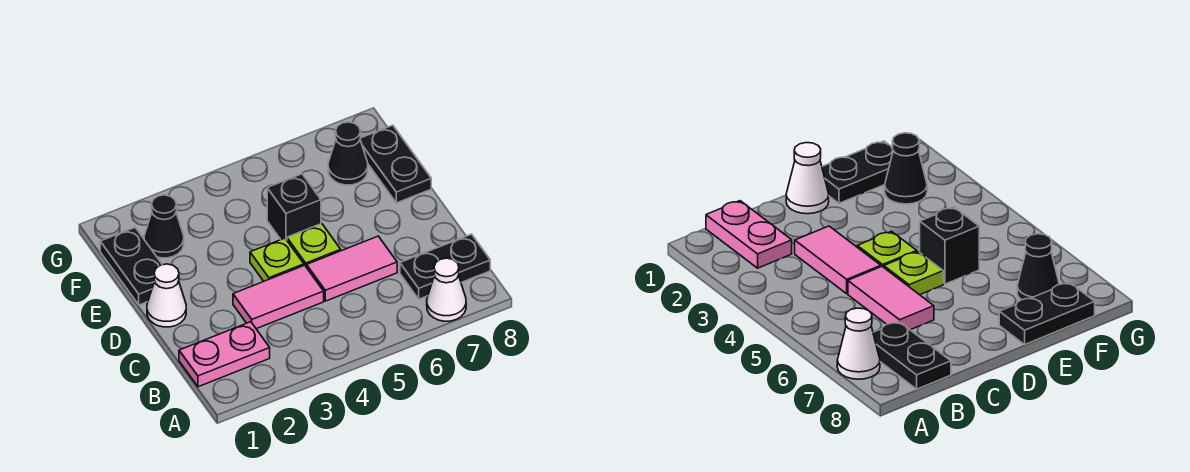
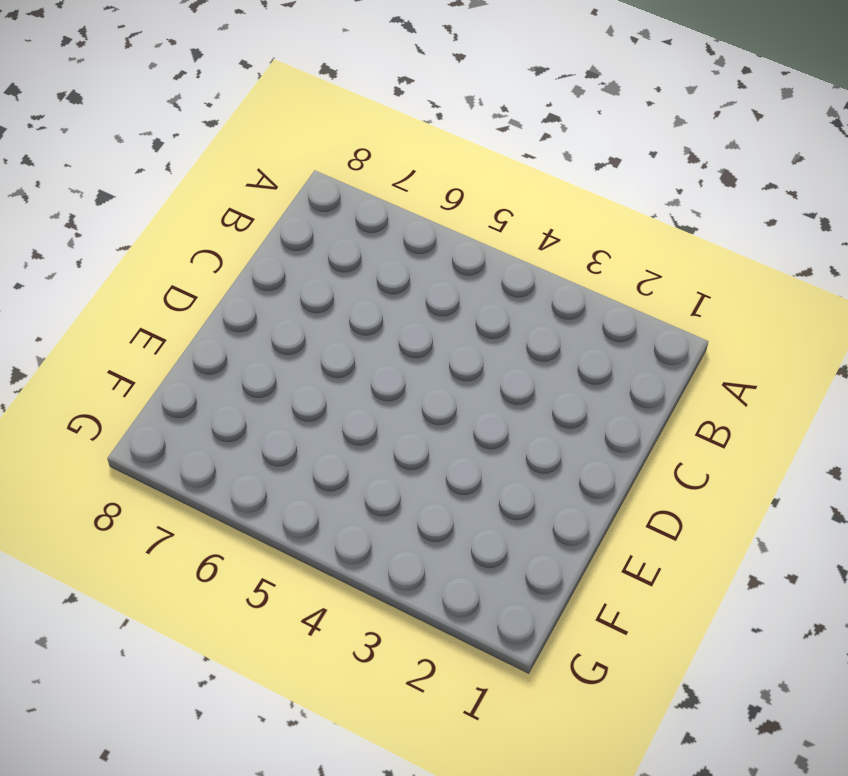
none -> white cone A7 level 1
none -> pink plate B1:B2 level 1
none -> black plate B7:B8 level 1

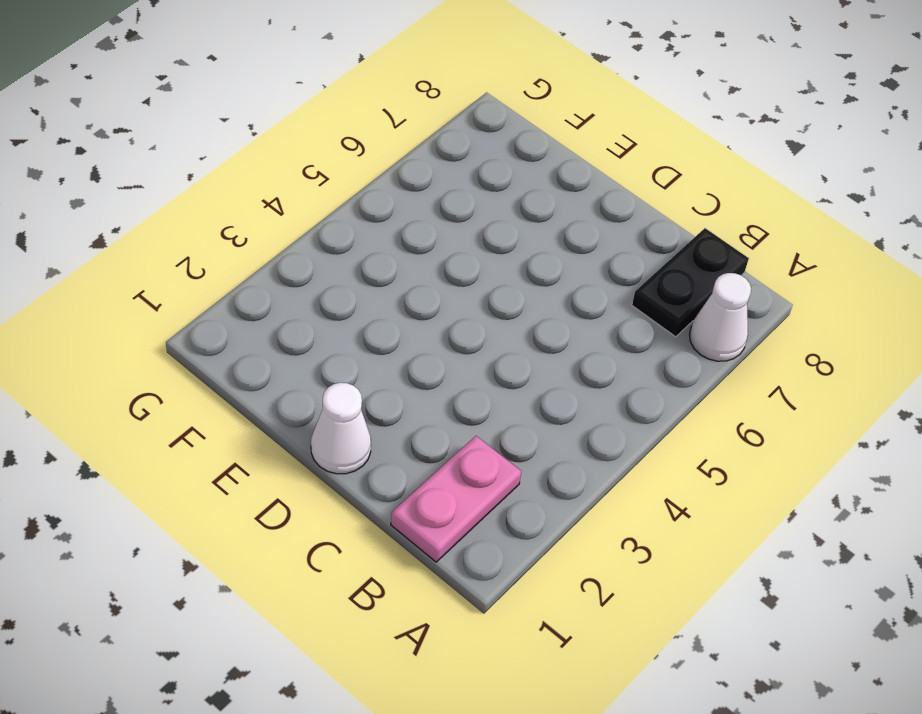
none -> pink tile C3:C4 level 1
none -> pink tile C5:C6 level 1
none -> lime plate D4 level 1

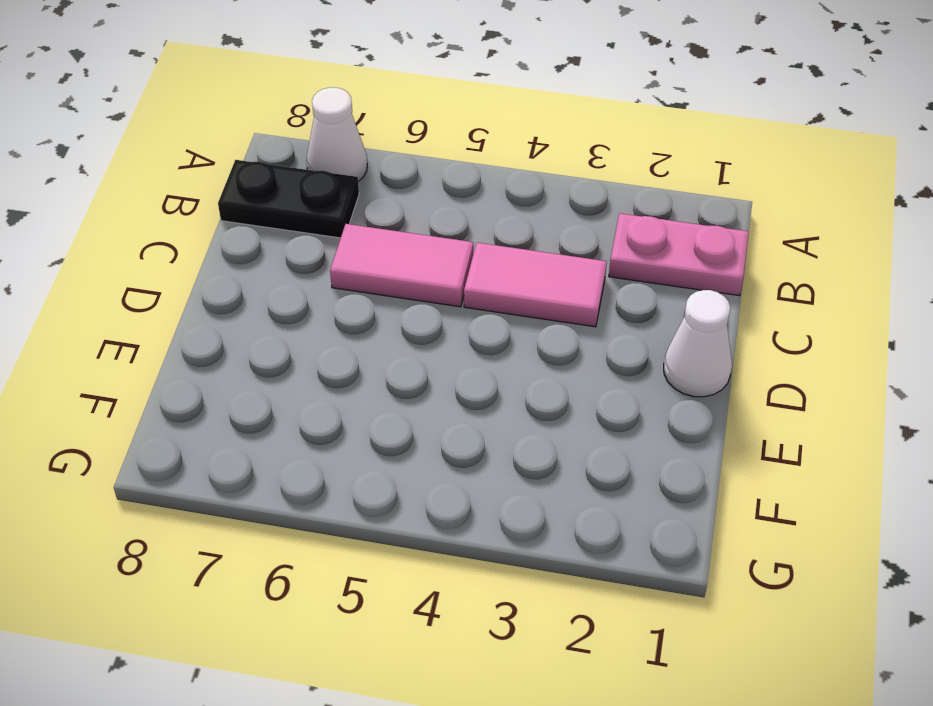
none -> lime plate D4 level 1
none -> lime plate D5 level 1
none -> black plate E1:F1 level 1

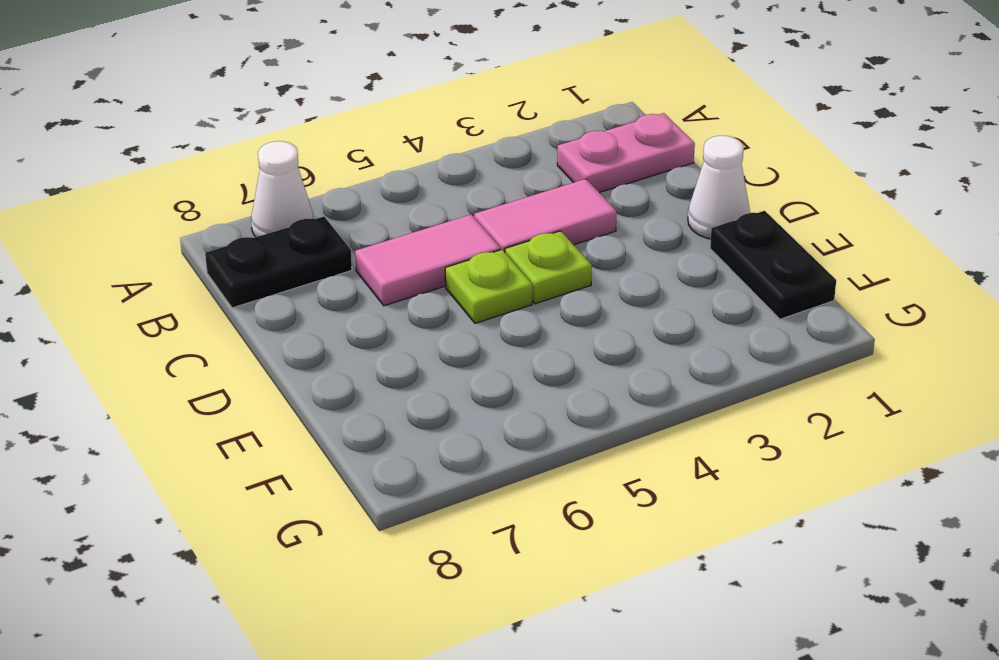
none -> black brick E5 level 1
none -> black plate E8:F8 level 1
none -> black cone F2 level 1

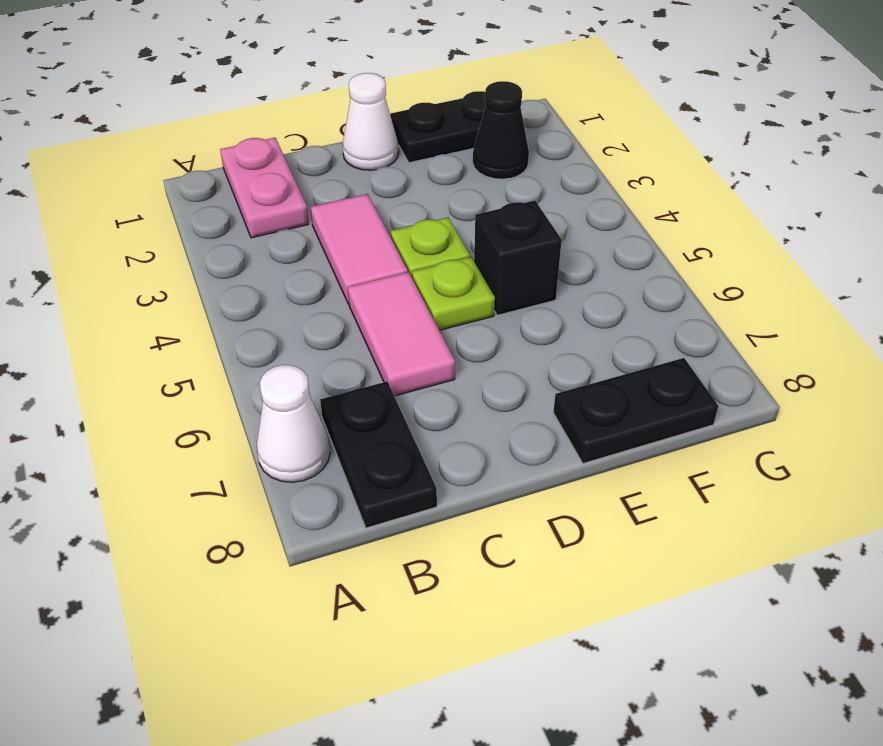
none -> black cone F7 level 1

